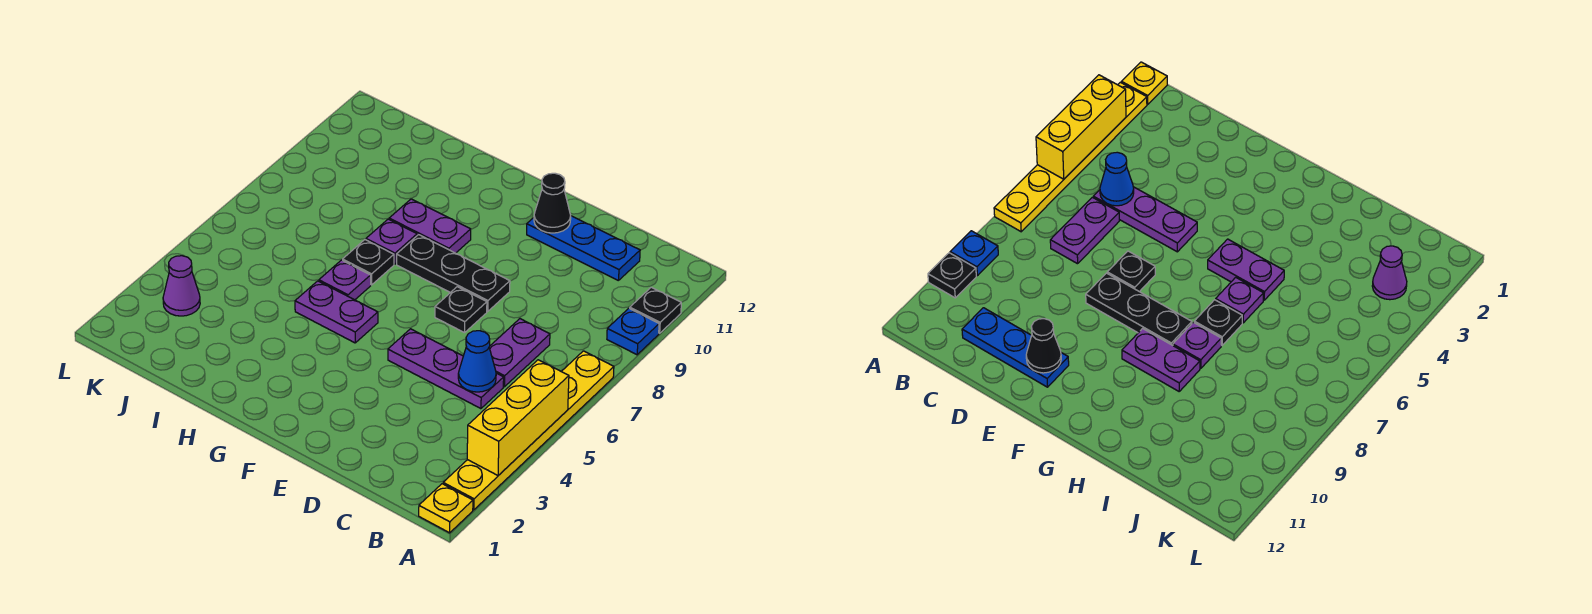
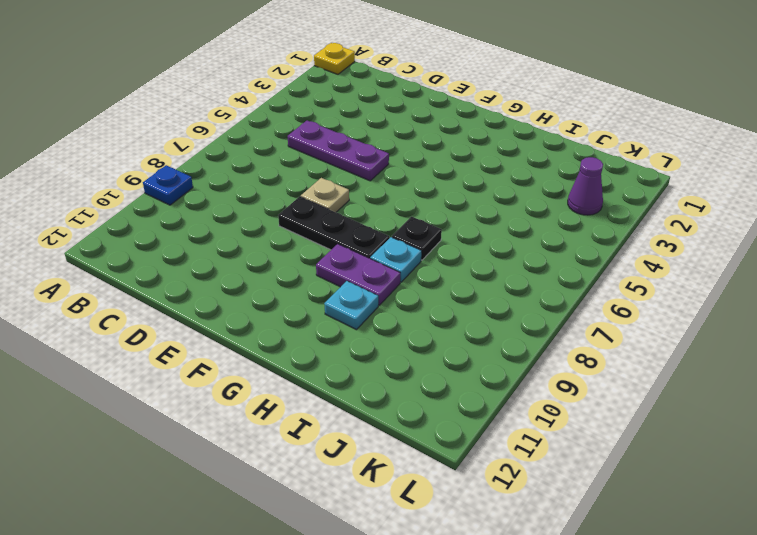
tan plate E7 level 1 -> black plate E7 level 1
cyan plate H8 level 1 -> purple plate H8 level 1
cyan plate H10 level 1 -> none
none -> yellow plate A2:A7 level 1
none -> black plate A10 level 1
none -> purple plate C6:C7 level 1

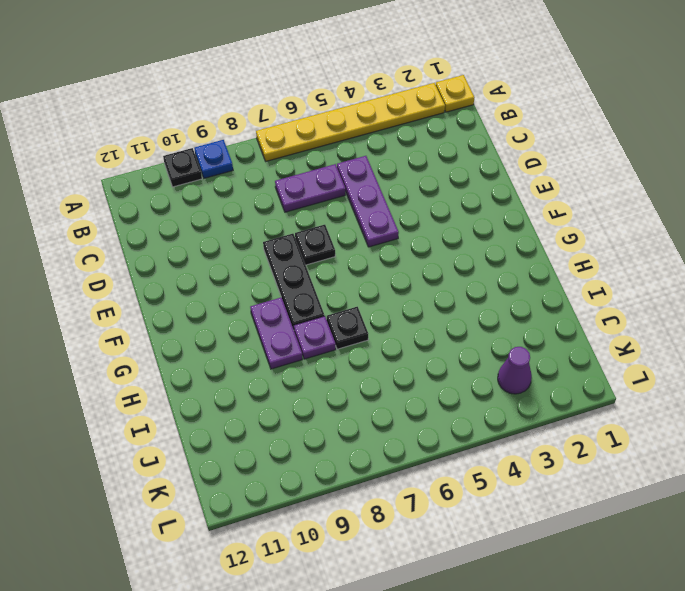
none -> blue plate C11:E11 level 1
none -> purple plate G5:H5 level 1
none -> purple plate H6 level 1

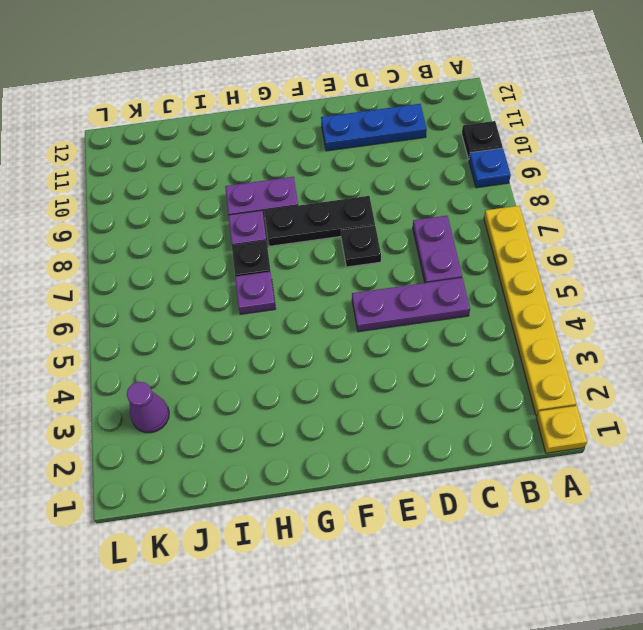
none -> purple plate G5:H5 level 1
none -> yellow brick A3:A5 level 2
none -> blue cone C5 level 2

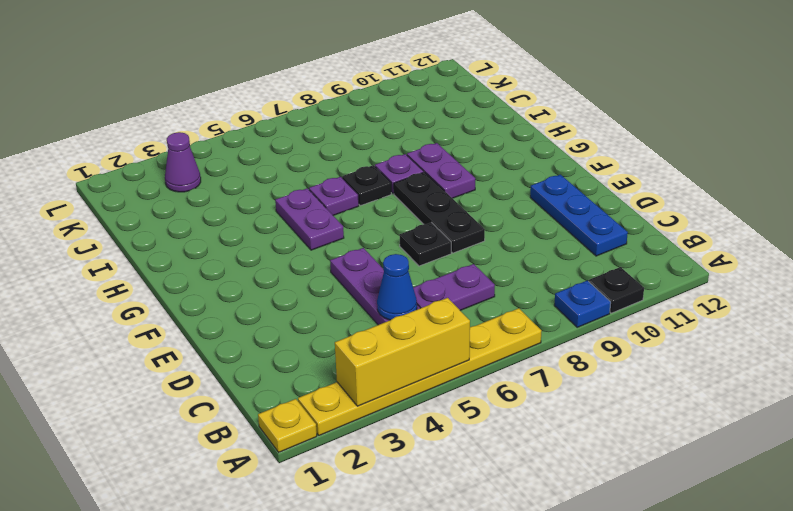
none -> black cone E11 level 2

